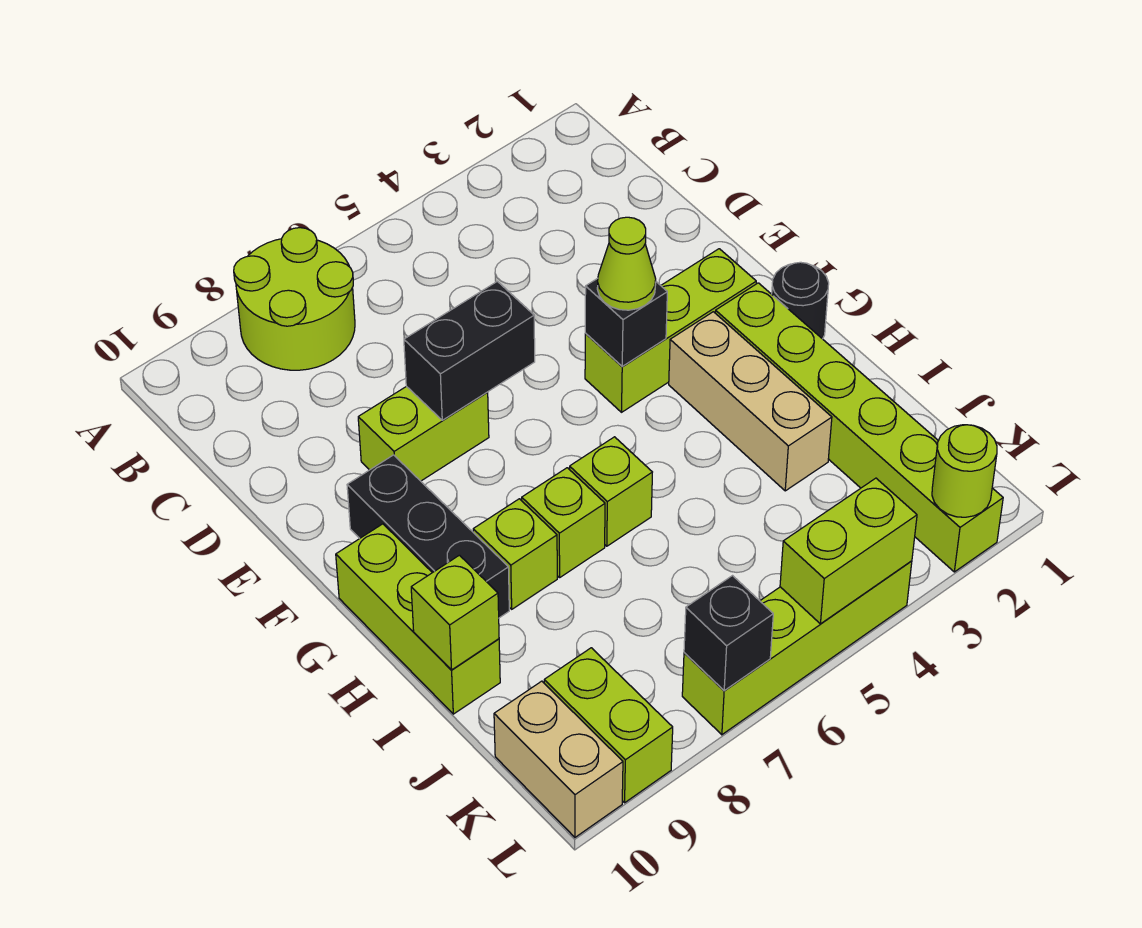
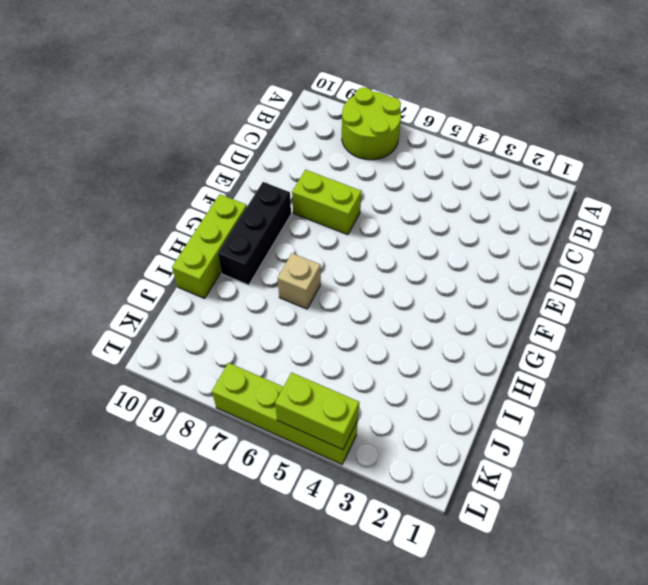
tan brick H7 level 1 -> lime brick H7 level 1
none -> lime brick F2:F4 level 1
none -> black round brick G1 level 1
none -> lime brick G2:L2 level 1

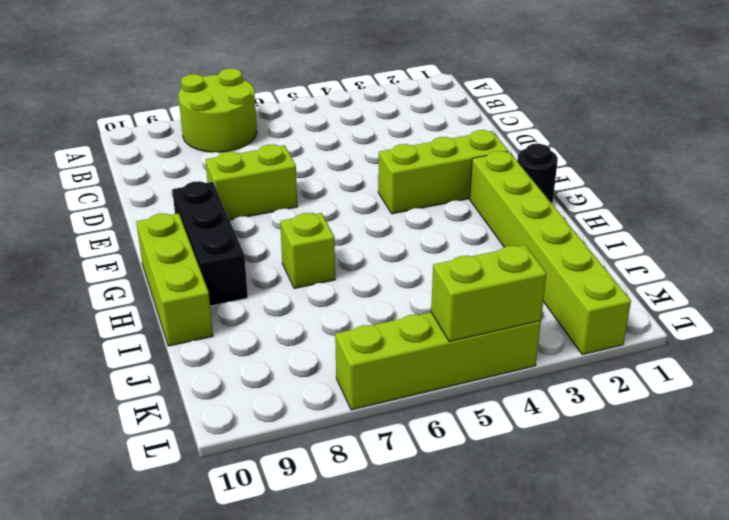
none -> tan brick G3:I3 level 1
none -> lime brick H6 level 1
none -> lime brick H8 level 1

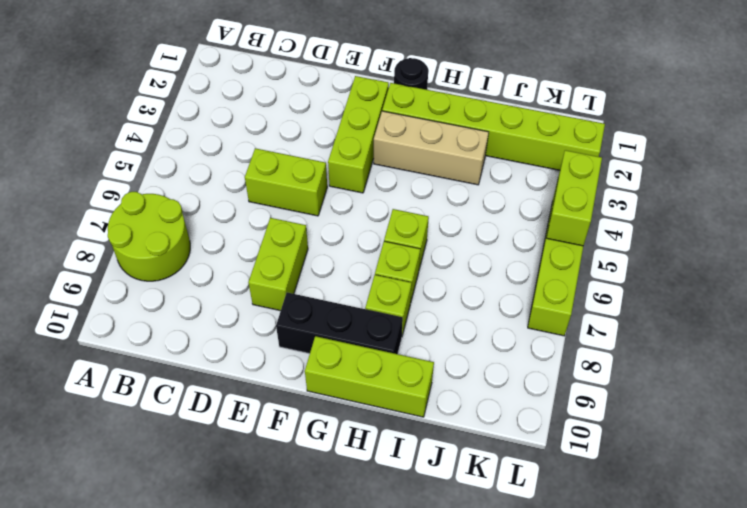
lime brick D5:E5 level 1 -> lime brick K9:L9 level 1
none -> tan brick K10:L10 level 1
none -> black brick E6:E7 level 2
none -> black brick F4 level 2

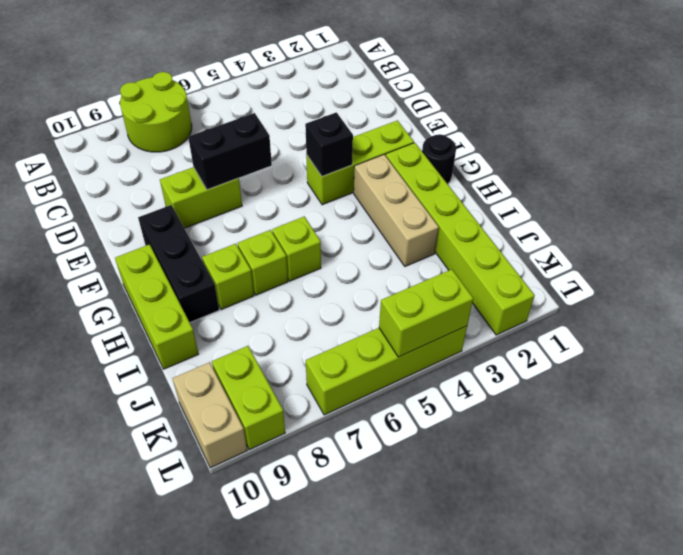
none -> lime brick I10 level 2
none -> lime round brick L2 level 2
none -> black brick L7 level 2

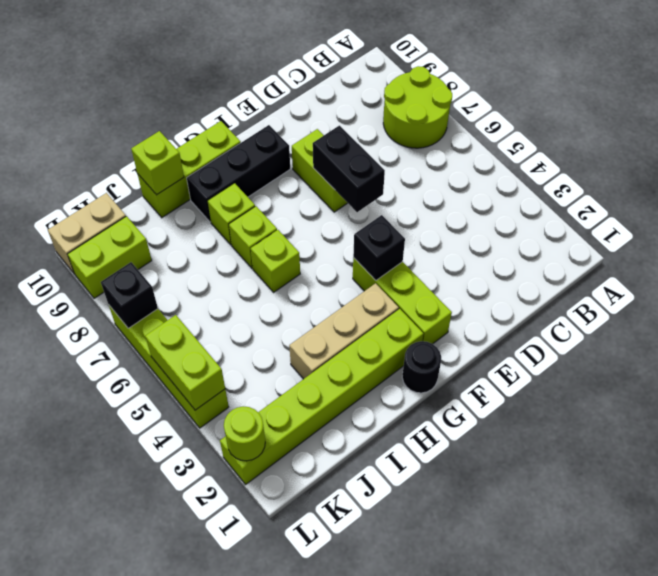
none -> lime cone F4 level 3

